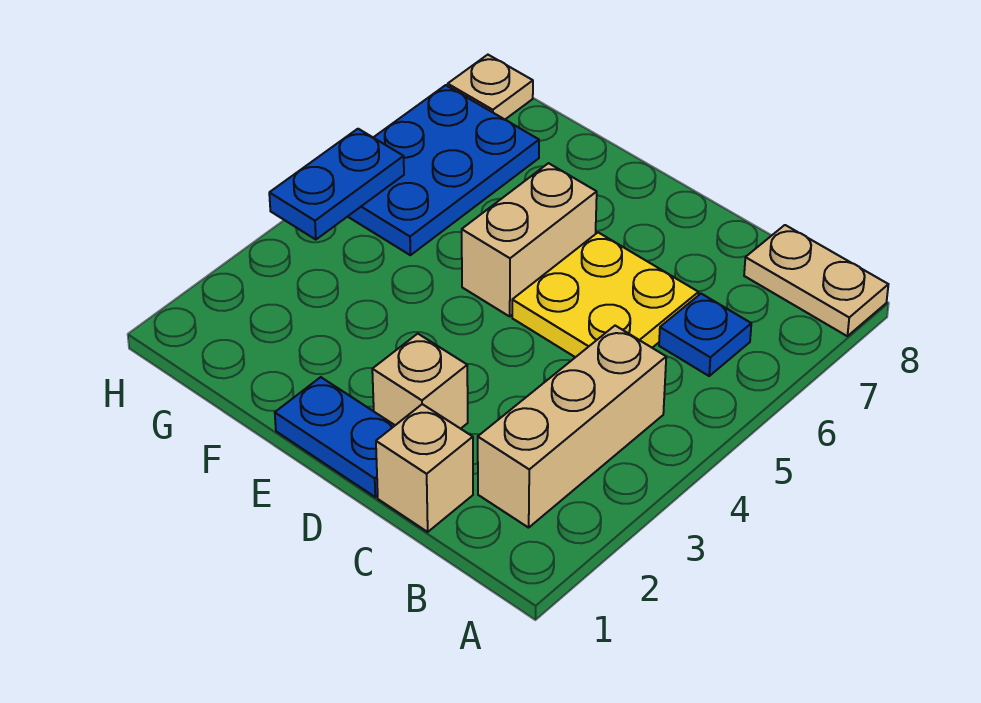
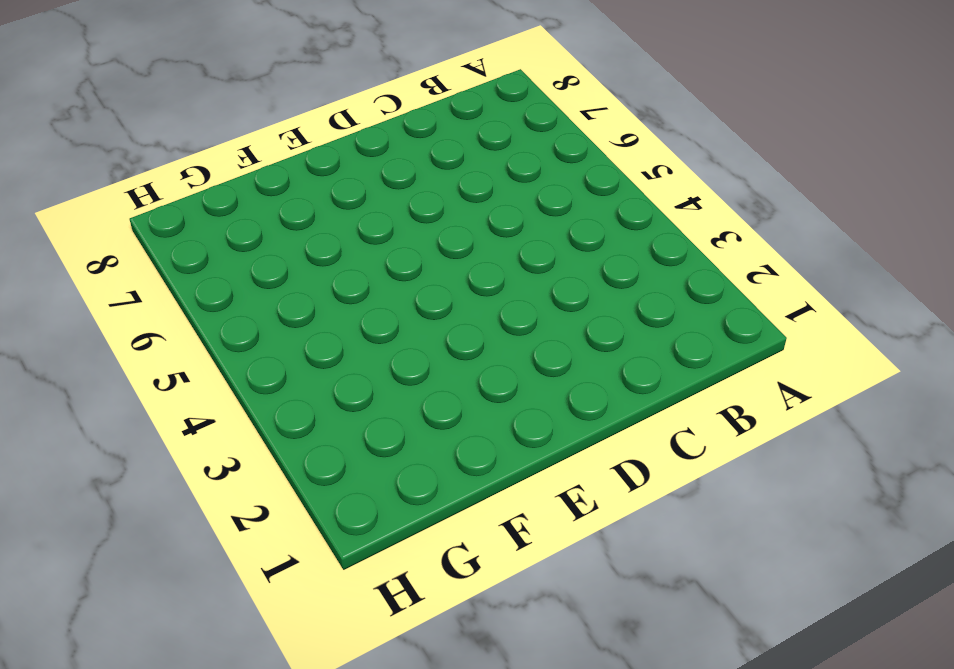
none -> tan plate A8:B8 level 1
none -> tan brick B2:B4 level 1

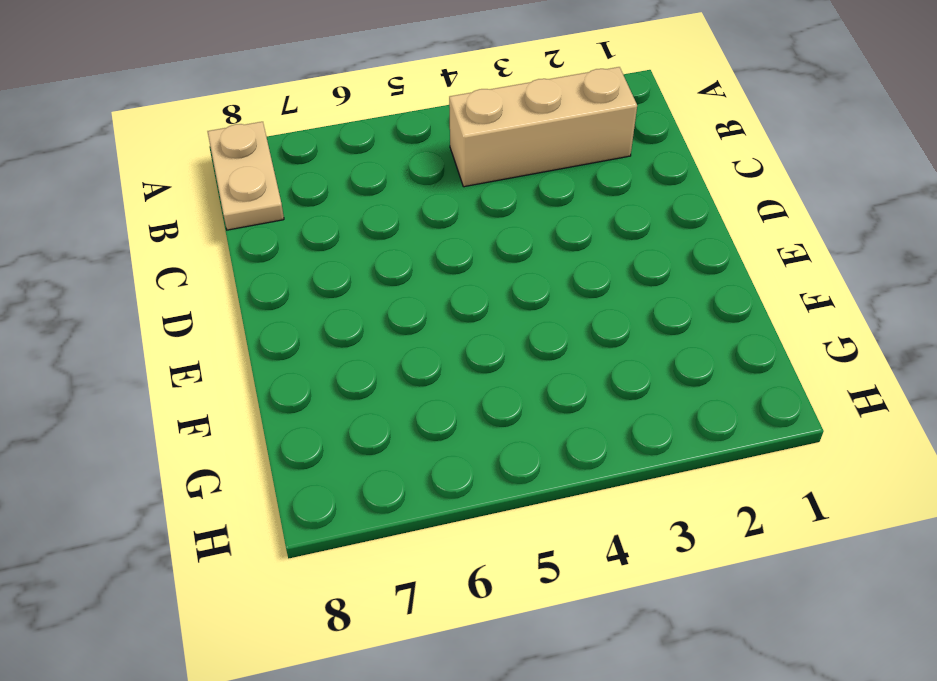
none -> blue plate B6 level 1
none -> tan brick C1 level 1

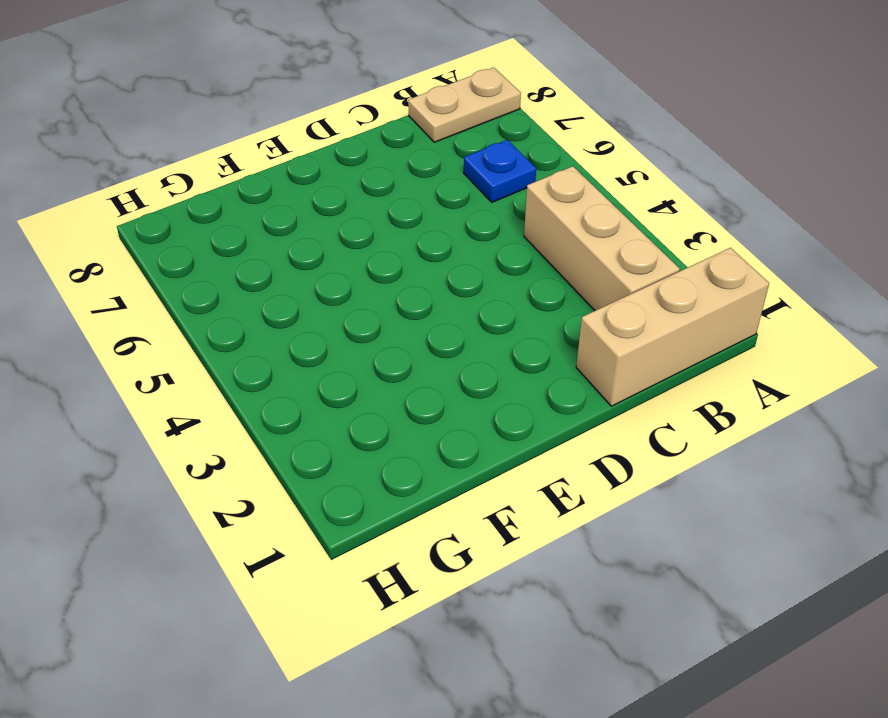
tan brick A1:C1 level 1 -> tan brick C1 level 1
none -> yellow plate C5:D6 level 1
none -> blue plate D1:E1 level 1

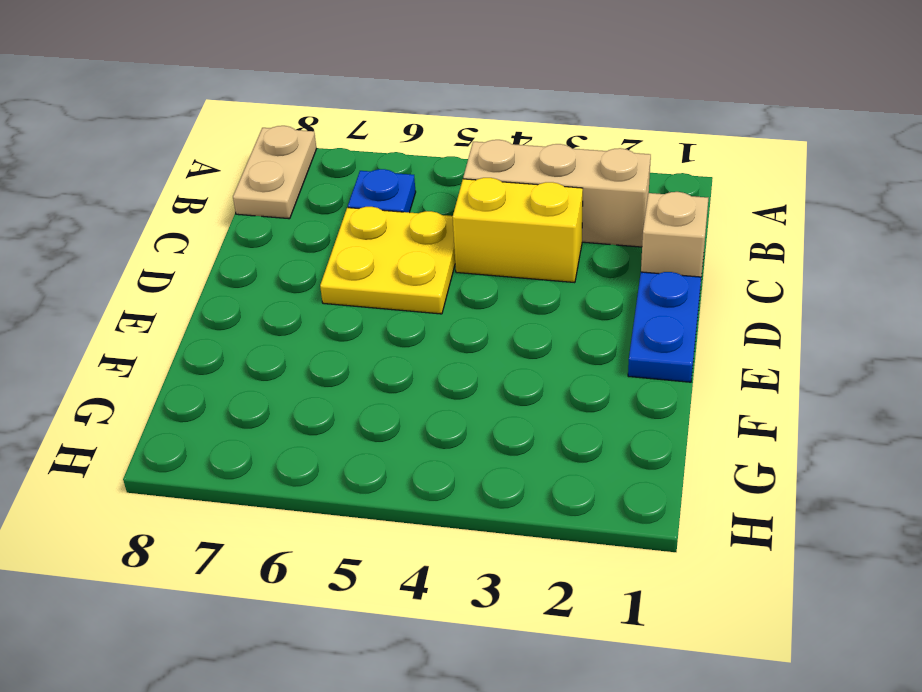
yellow brick C3:C4 level 1 -> none
none -> tan brick D2 level 1
none -> tan brick E5:E6 level 1

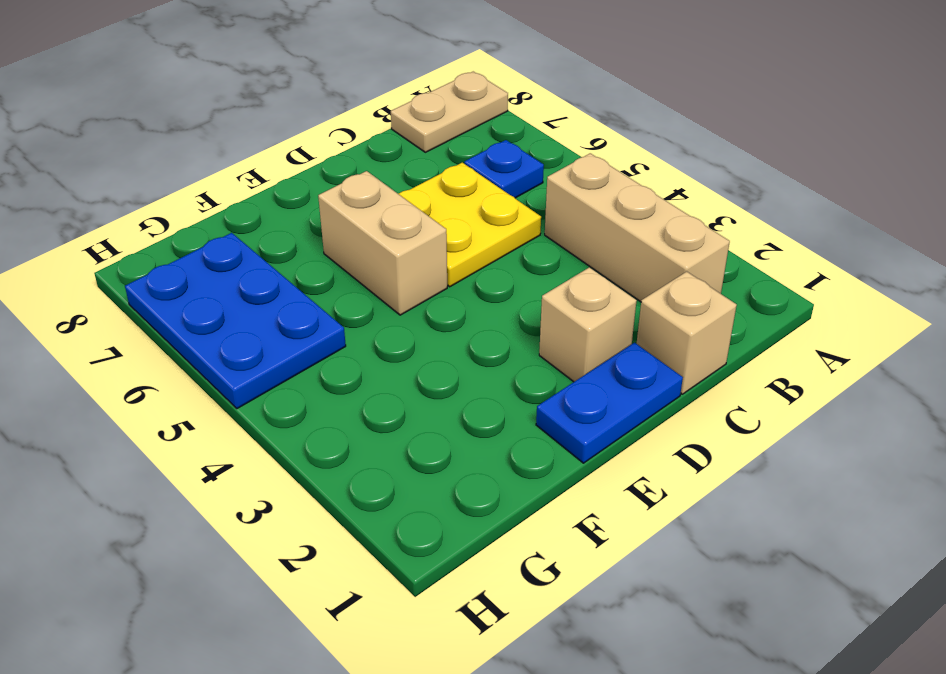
none -> tan plate H8 level 1
none -> blue plate H4:H5 level 2

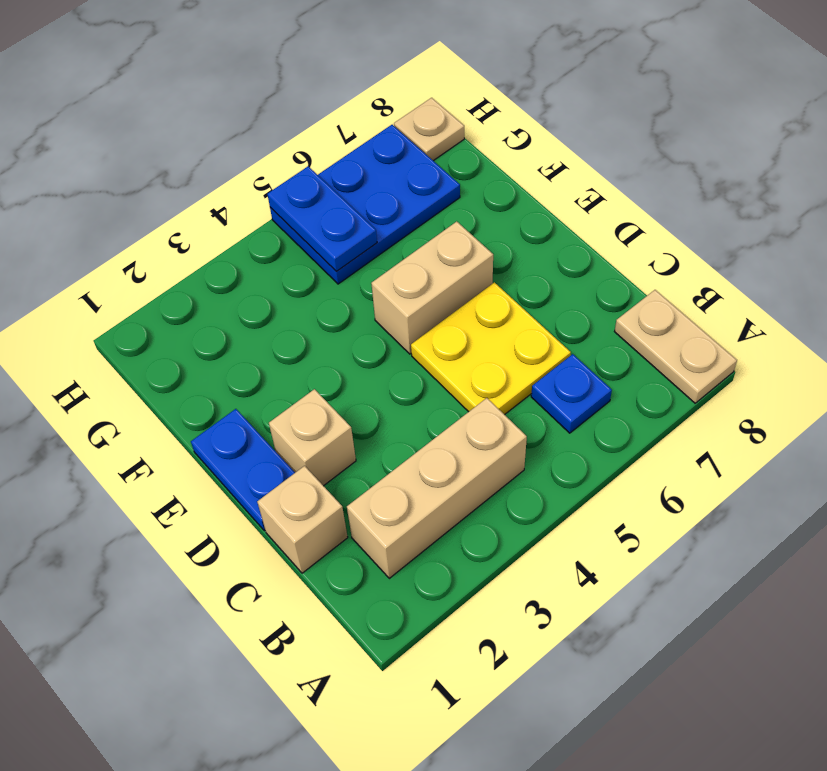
blue plate G5:H5 level 2 -> blue plate H4:H5 level 2

